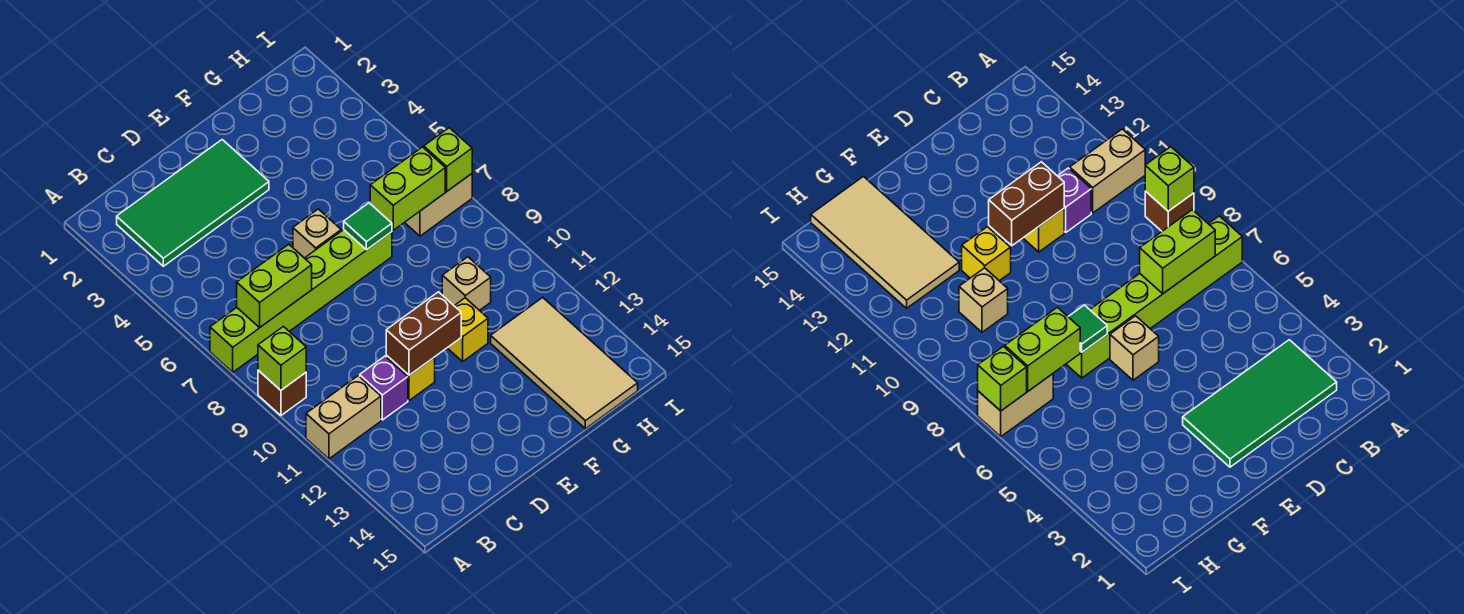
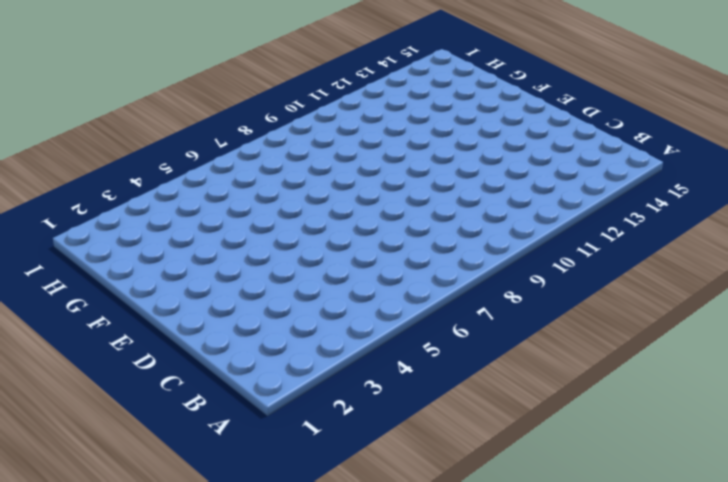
none -> lime brick A7:F7 level 1
none -> brown brick A9 level 1
none -> tan brick A11:B11 level 1

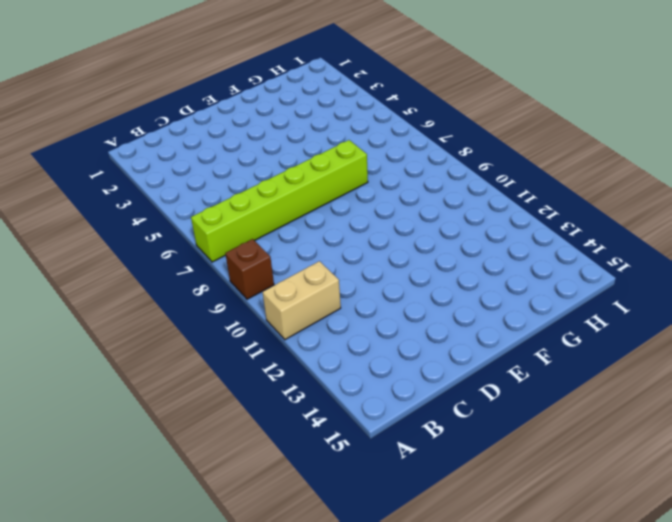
none -> green tile B2:E3 level 1
none -> purple brick C11 level 1
none -> yellow brick D11 level 1

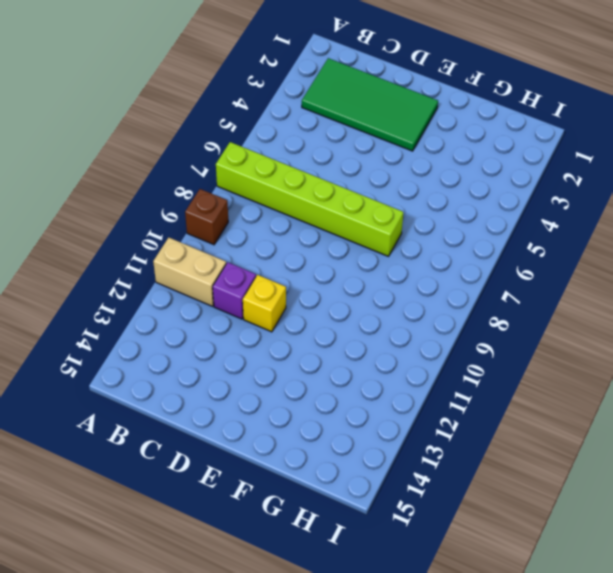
none -> tan brick E6 level 1
none -> yellow brick F11 level 1
none -> tan brick G10 level 1

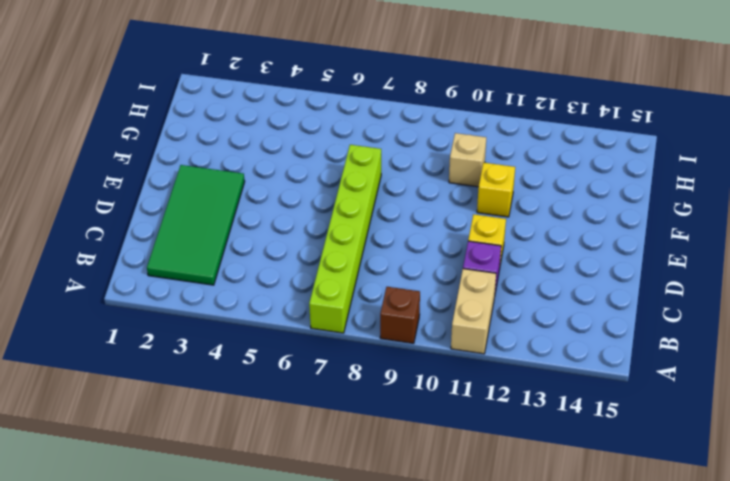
none -> tan brick E6 level 1
none -> tan tile G12:H15 level 1
none -> tan brick H7:I7 level 1

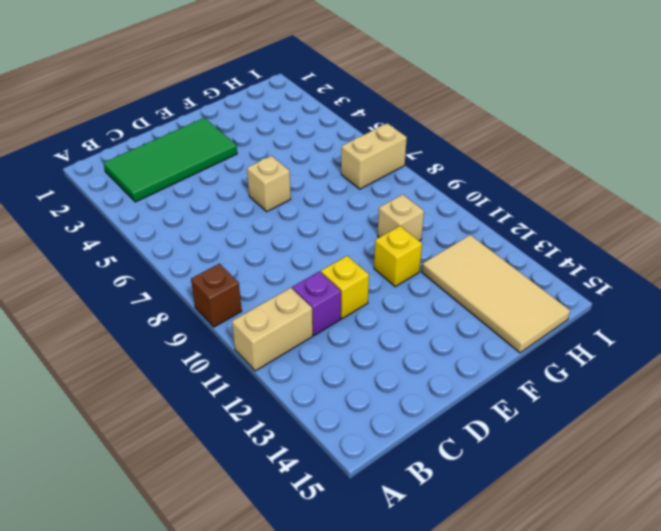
none -> lime brick A7:F7 level 1
none -> lime brick A9 level 2
none -> lime brick B7:C7 level 2

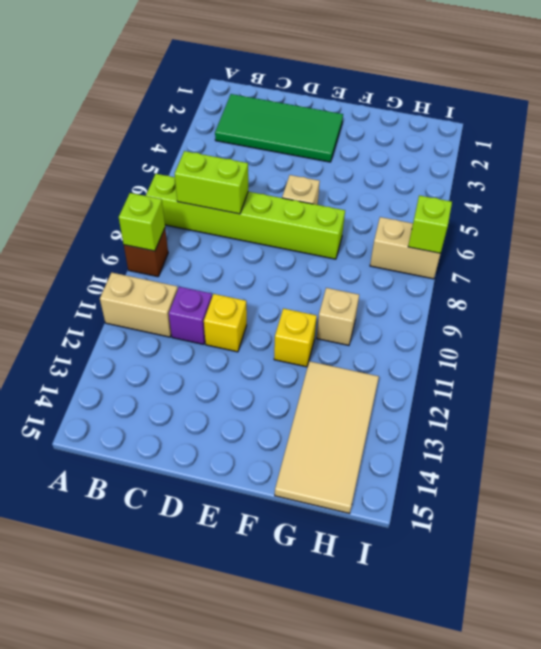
none -> brown brick D11:E11 level 2
none -> green tile F7 level 2
none -> lime brick G7:H7 level 2

